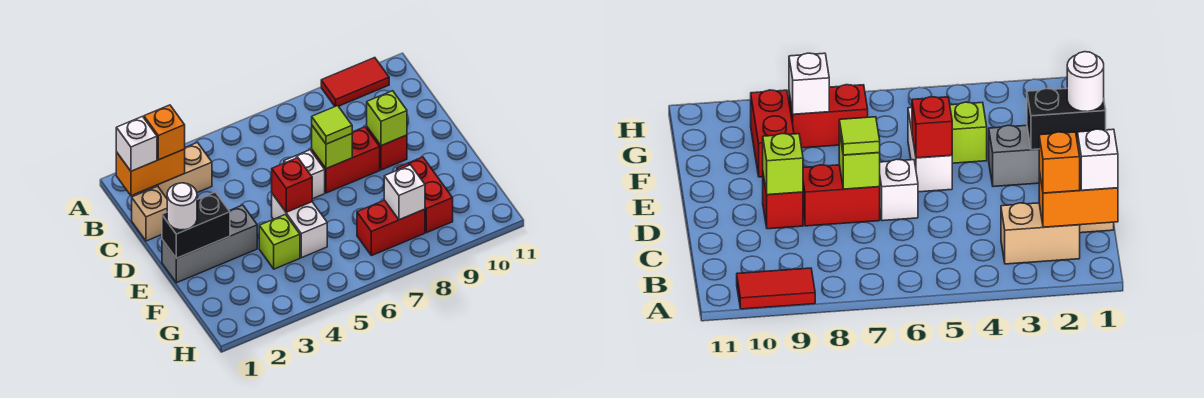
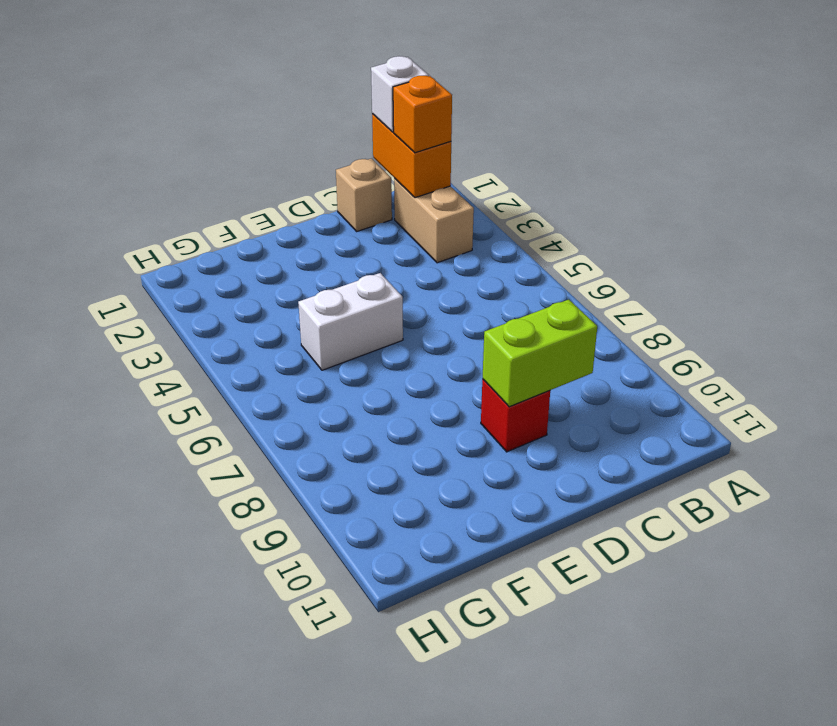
lime brick C9:D9 level 2 -> lime brick D9 level 2
none -> red tile A9:A10 level 1
none -> white brick D6 level 1
none -> red brick D7:D8 level 1

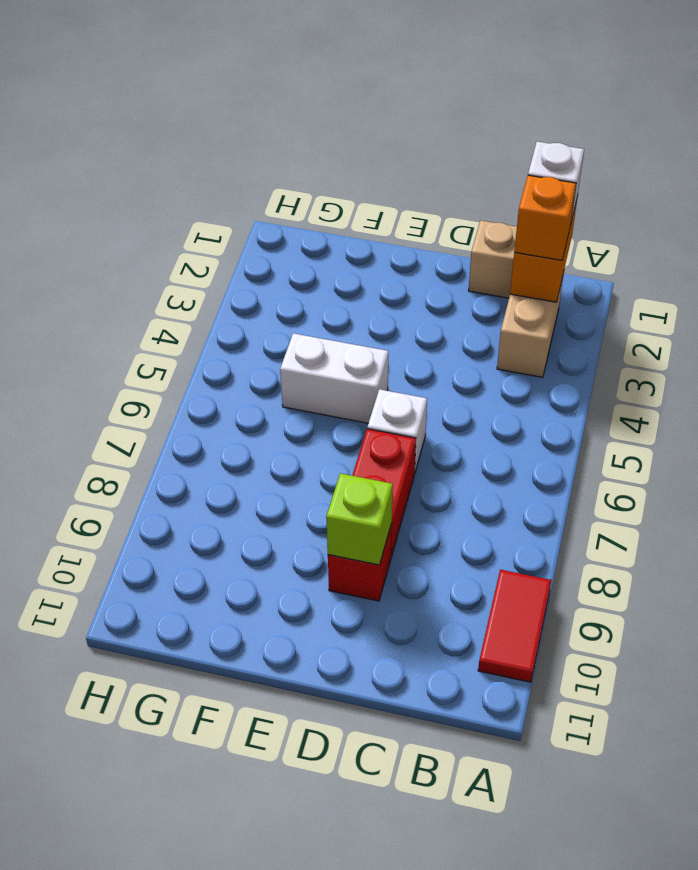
none -> grey brick E1:E3 level 1
none -> lime brick F4 level 1
none -> red brick F9:G9 level 1

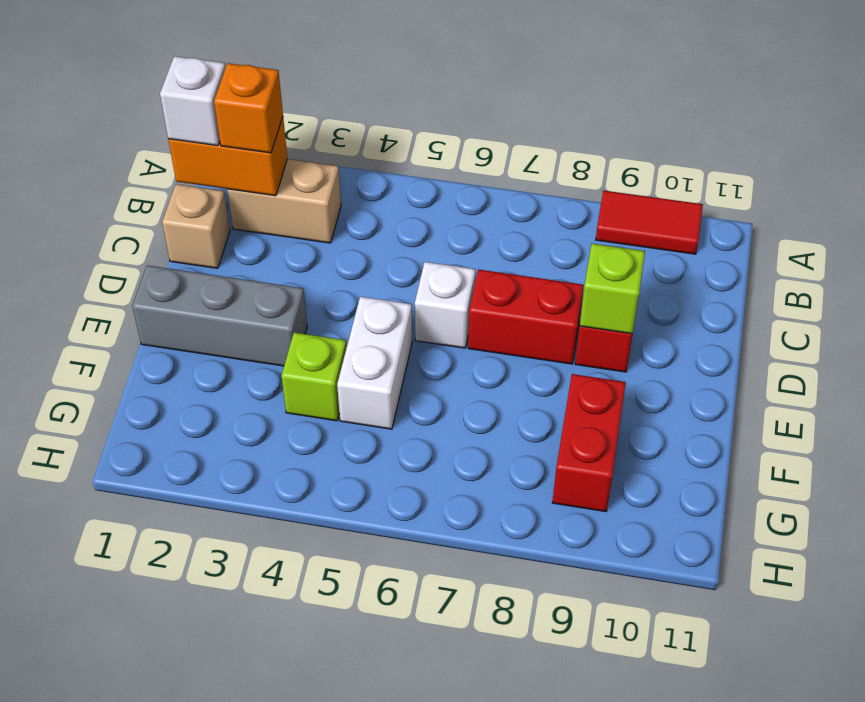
none -> red brick G7:G8 level 1
none -> lime brick D7 level 2
none -> black brick E1:E2 level 2

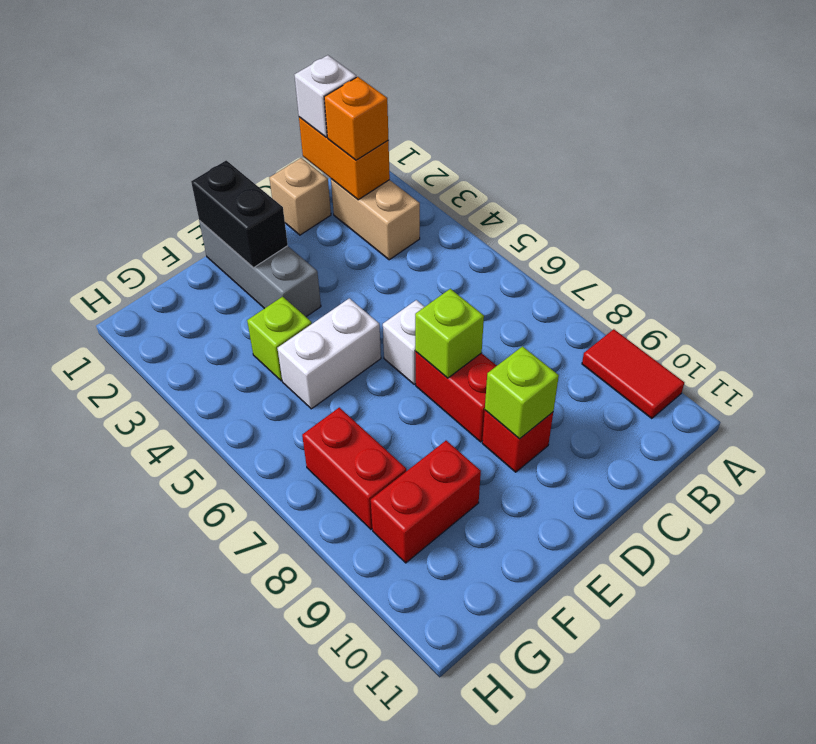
none -> red brick E5 level 2
none -> white brick G8 level 2
none -> lime tile D7 level 3

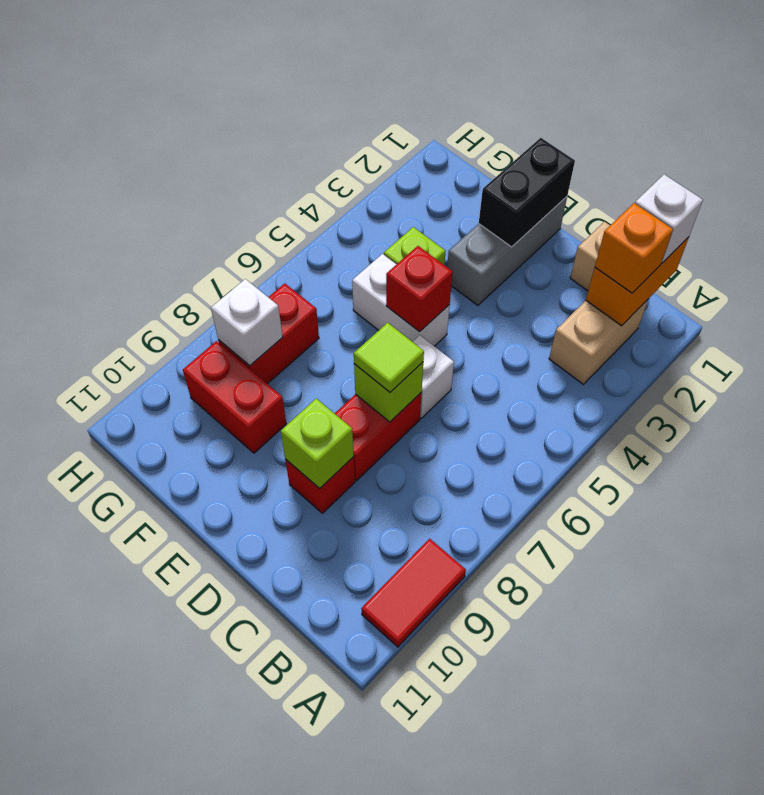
none -> white round brick E1 level 3

